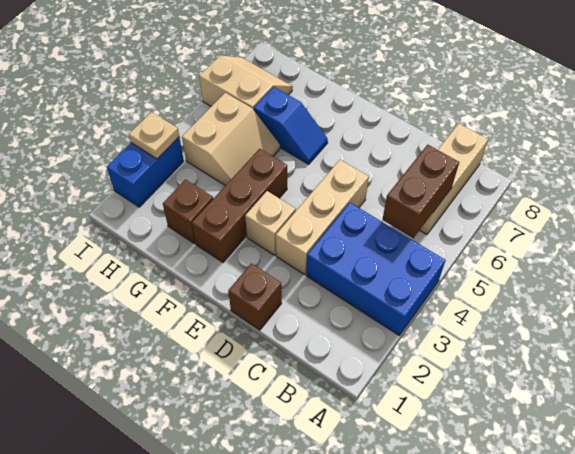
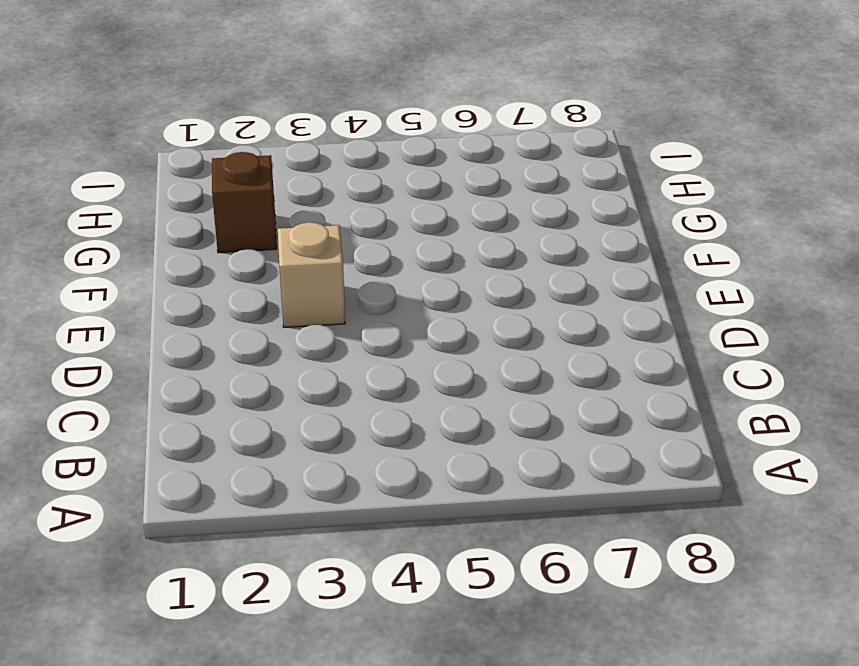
none -> blue brick A3:C4 level 1
none -> tan brick B6:B8 level 1
none -> brown brick D1 level 1

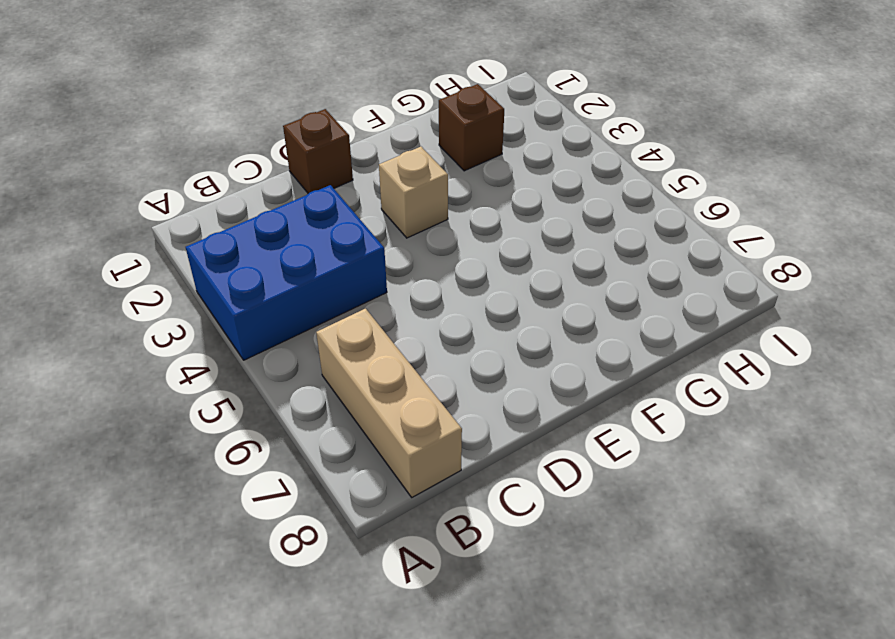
none -> tan brick D3:D5 level 1
none -> brown brick F2:F4 level 1
none -> blue slope F6:G6 level 1 top G

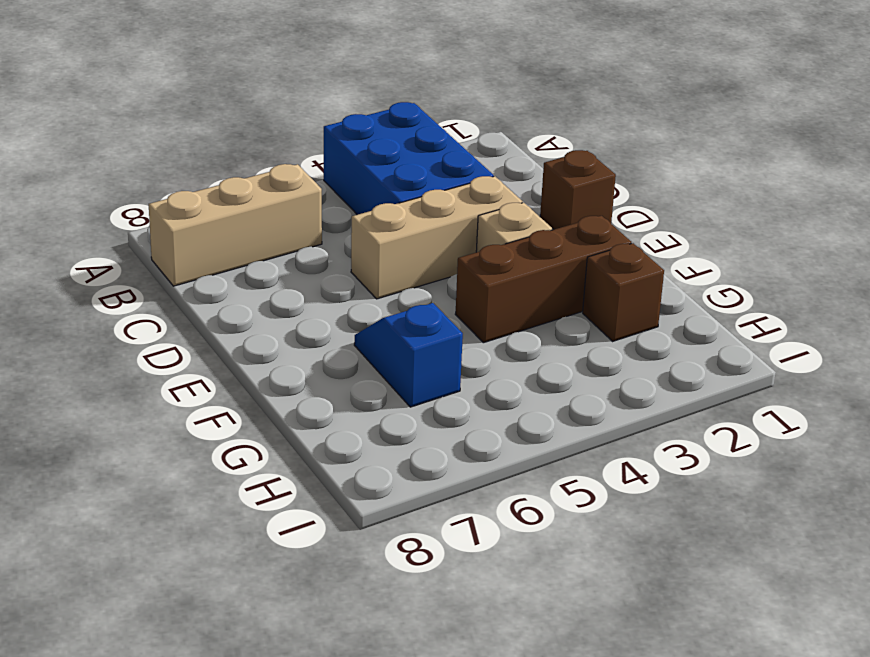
none -> tan slope G4:H5 level 1 top H
none -> tan slope H6:I7 level 1 top 6
none -> blue brick I2:I3 level 1

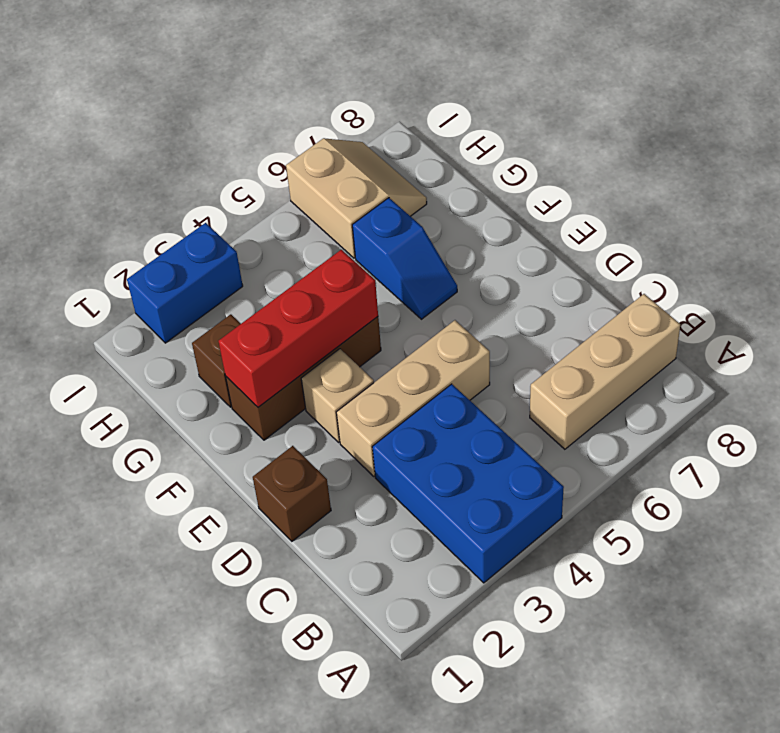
red brick F2:F4 level 2 -> none
none -> tan slope G4:H5 level 1 top H
none -> brown brick B5:B6 level 2
none -> tan plate I3 level 2

